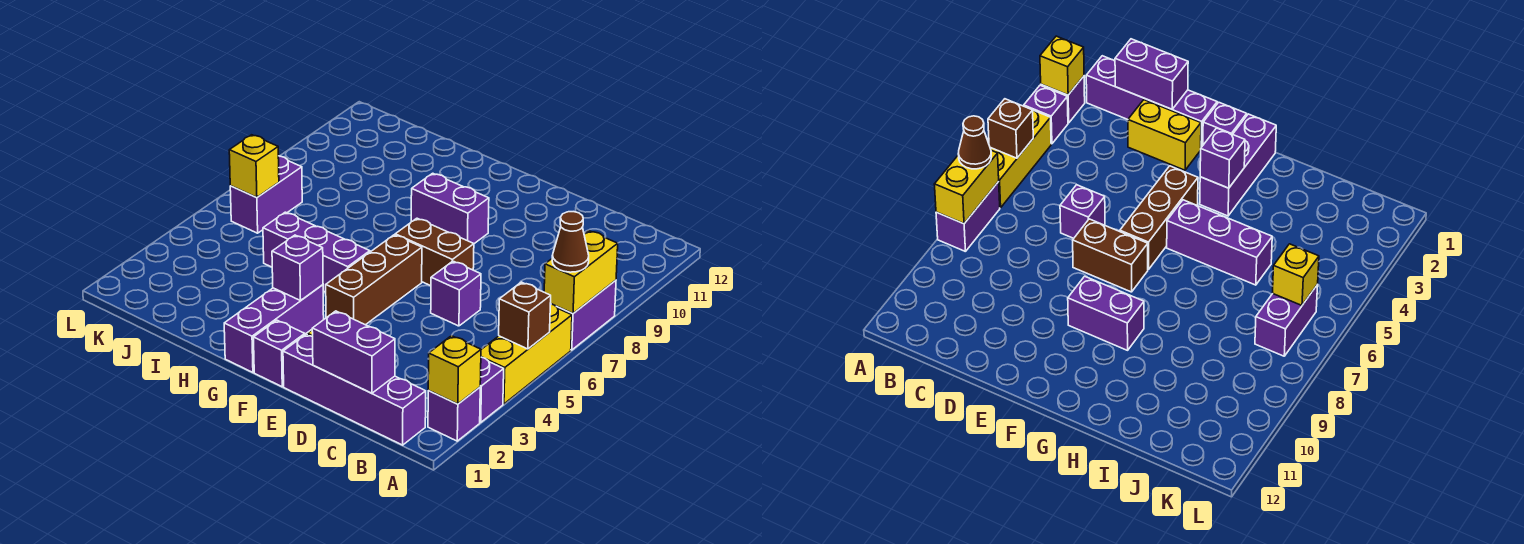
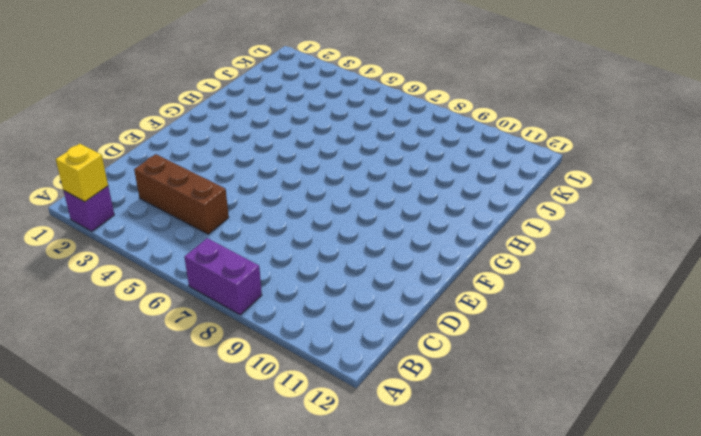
brown brick C3:C5 level 1 -> brown brick F4:F6 level 1
none -> purple brick A3 level 1
none -> yellow brick A4:A6 level 1
none -> purple brick B1:E1 level 1

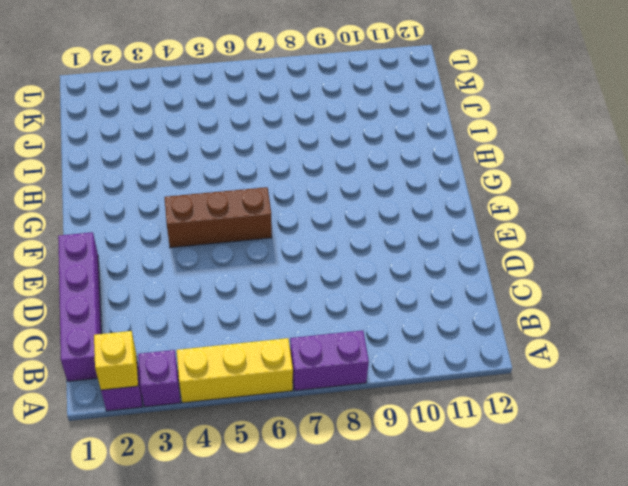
none -> yellow brick D2:E2 level 1
none -> purple brick D6 level 1
none -> brown brick E7:F7 level 1

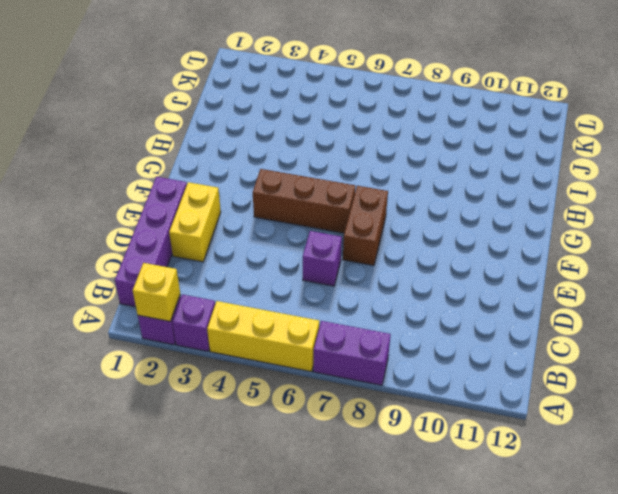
none -> purple brick F1 level 1
none -> purple brick F9:G9 level 1
none -> purple brick G1:G3 level 1

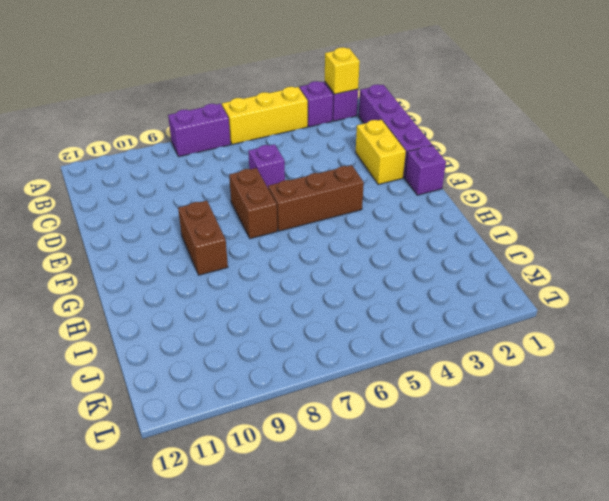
brown brick F9:G9 level 1 -> purple brick F9:G9 level 1
none -> purple brick G1:G3 level 1
none -> purple brick G5:I5 level 1
none -> purple brick K6:K7 level 1

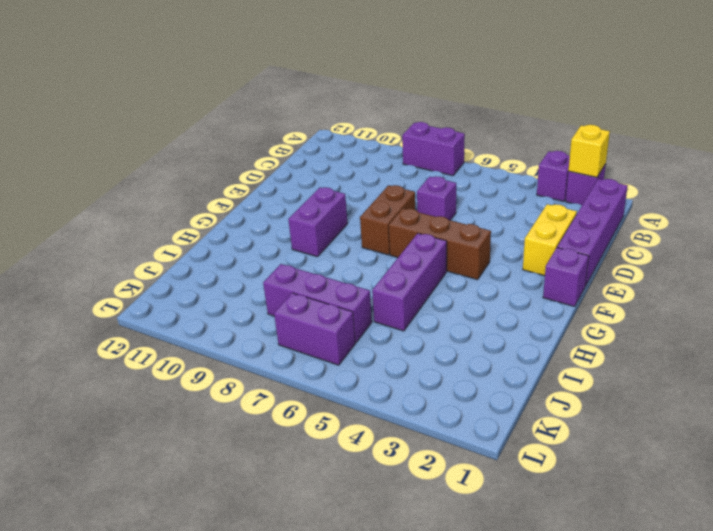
purple brick J6:J8 level 1 -> purple brick G1:G3 level 1
none -> yellow brick A4:A6 level 1
none -> brown brick A5 level 2
none -> yellow brick A7:A8 level 2

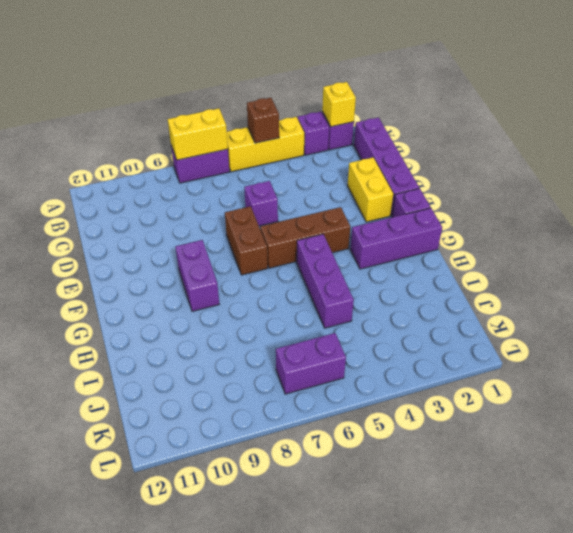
none -> purple brick C1:D1 level 2
none -> purple brick G3 level 2
none -> yellow brick K6 level 2

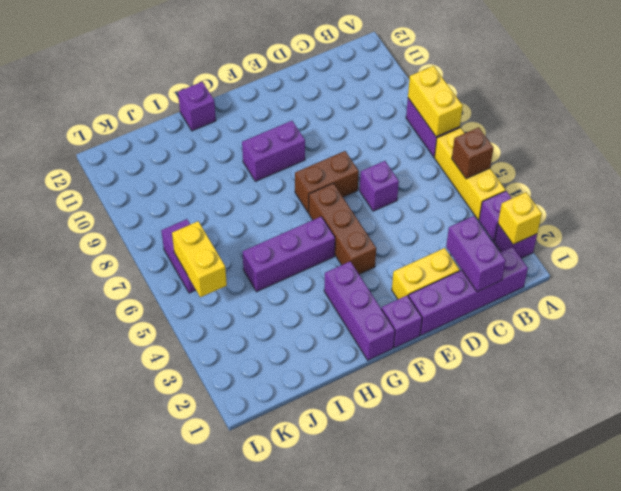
purple brick C1:C2 level 2 -> purple brick C1:D1 level 2
purple brick H12 level 1 -> purple brick G3 level 2
yellow brick K5:K6 level 2 -> yellow brick K6 level 2
none -> brown cone A7 level 3

